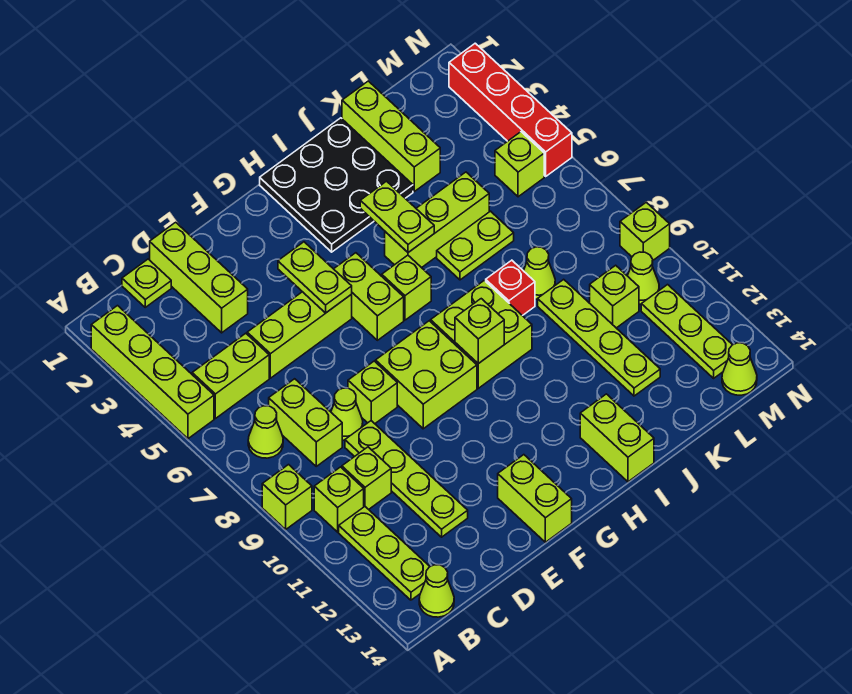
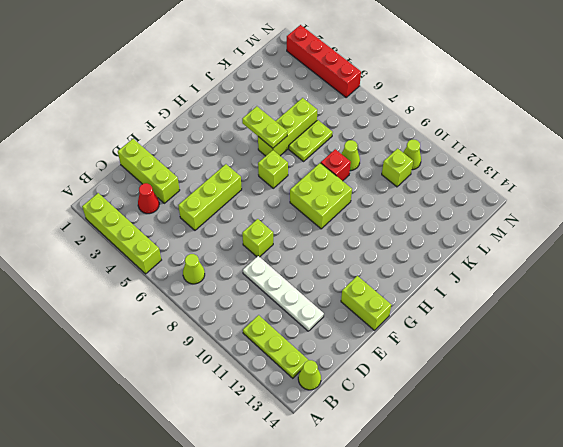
red cone C3 level 1 -> none
white plate D9:D12 level 1 -> lime plate D9:D12 level 1
none -> lime brick A9 level 1
none -> lime brick B5:C5 level 1
none -> lime brick B10 level 1
none -> lime plate C1 level 1

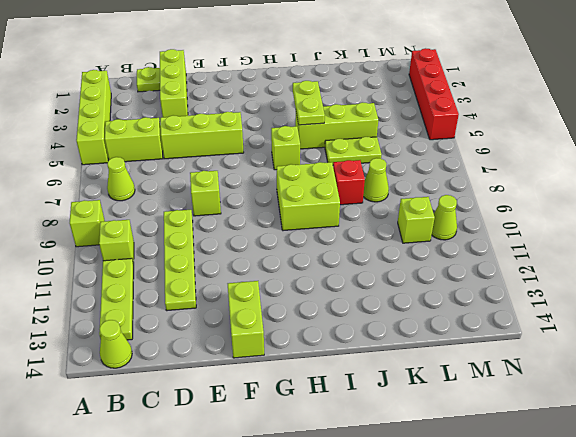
none -> lime brick C7:C8 level 1
none -> lime brick C10 level 1
none -> lime cone D8 level 1
none -> lime brick F8:G9 level 1

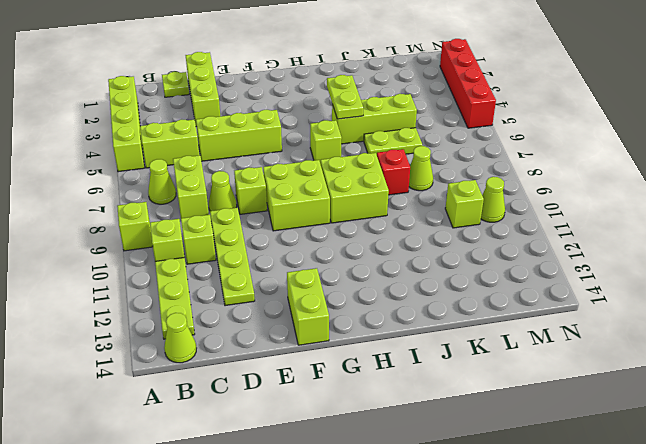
none -> lime brick G5:G6 level 1
none -> black plate H1:J3 level 1
none -> lime brick I13:I14 level 1
none -> lime brick K1:K3 level 1

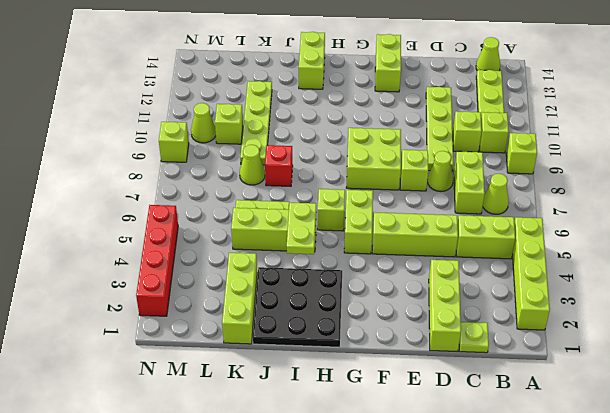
none -> lime brick H8:I9 level 1
none -> lime brick M5 level 1
none -> lime plate M11:M13 level 1
none -> lime cone M14 level 1

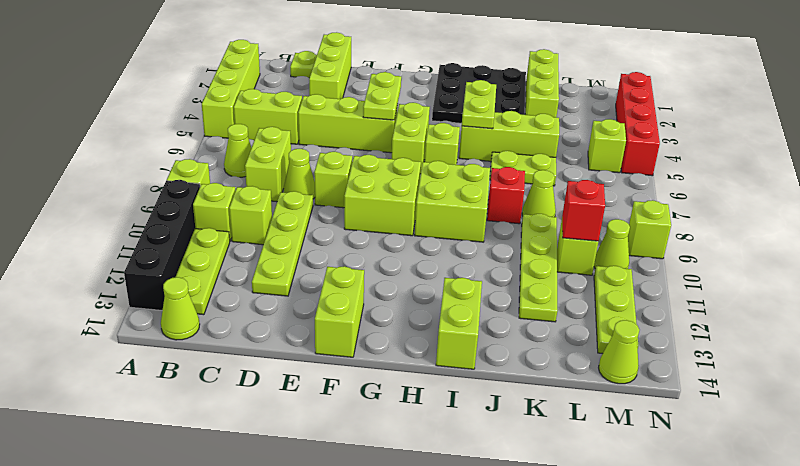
black brick A10:A13 level 1 -> none
red brick L10 level 2 -> none
none -> lime brick H9 level 2

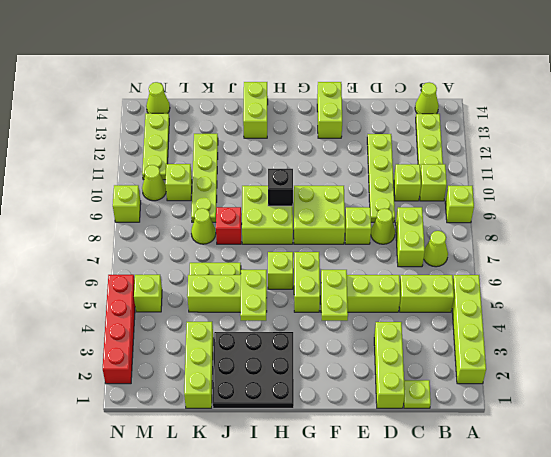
black brick H9 level 2 -> lime brick H9 level 2

